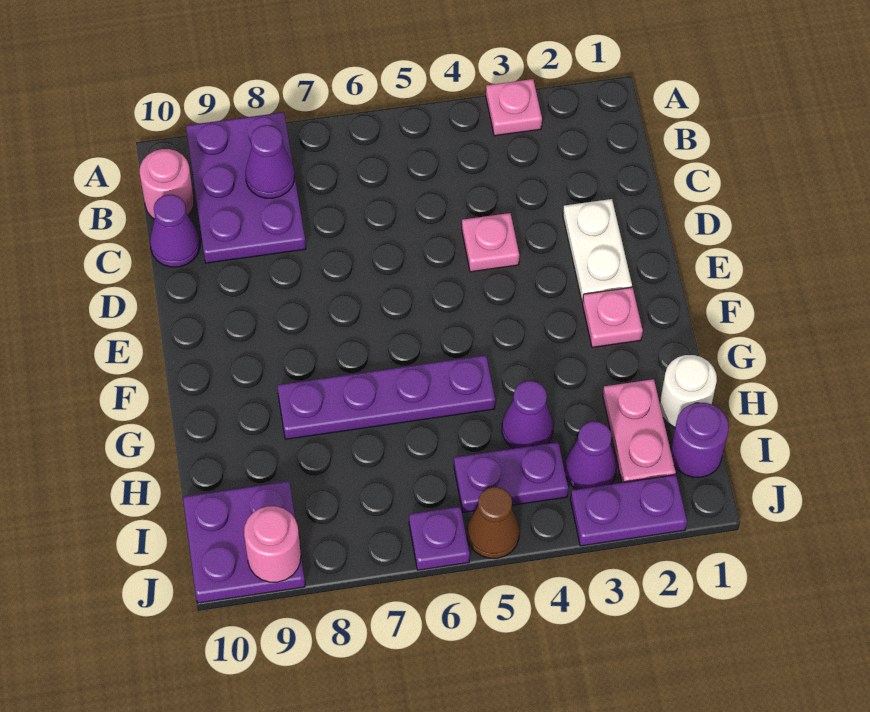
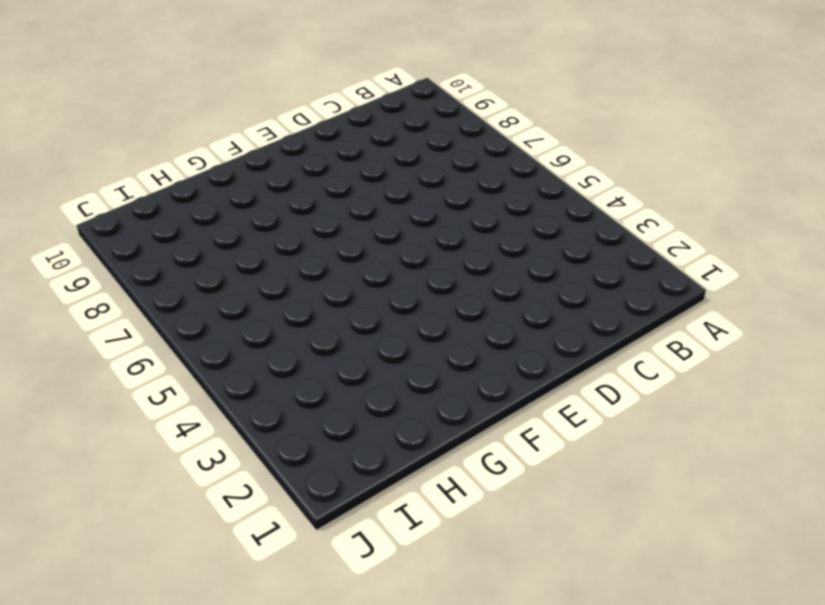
none -> pink plate A3 level 1
none -> purple plate A8:C9 level 1
none -> pink round brick B10 level 1

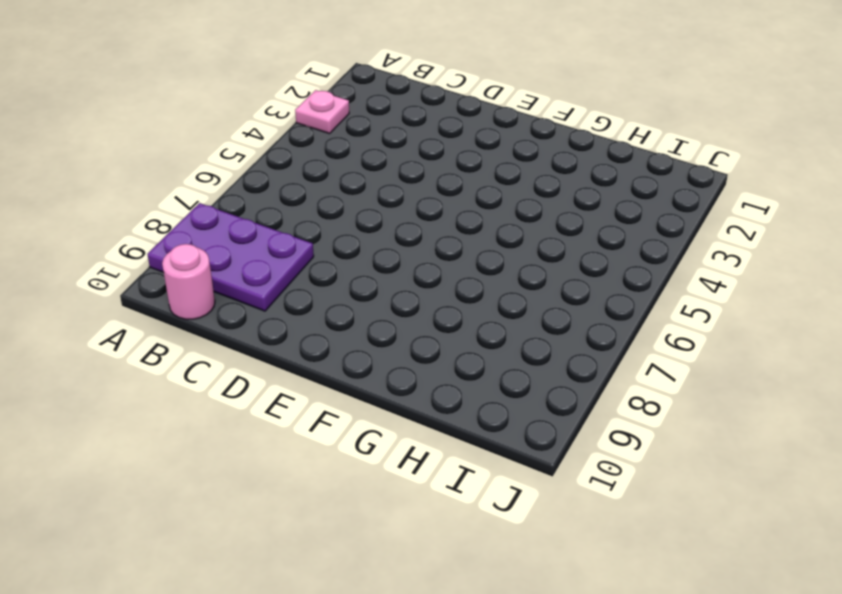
none -> purple cone C10 level 1
none -> white plate D2:E2 level 1
none -> pink plate D4 level 1

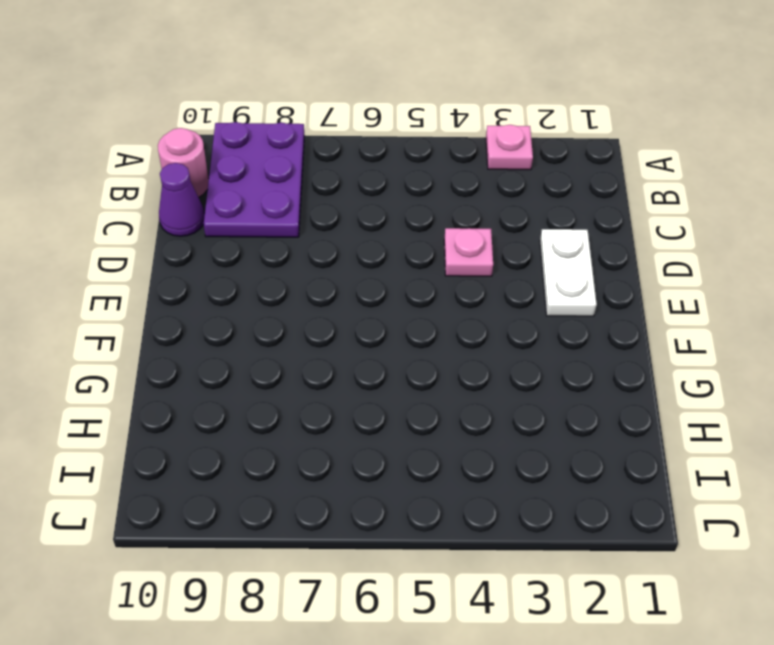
none -> pink plate F2 level 1
none -> purple plate G5:G8 level 1
none -> white round brick H1 level 1

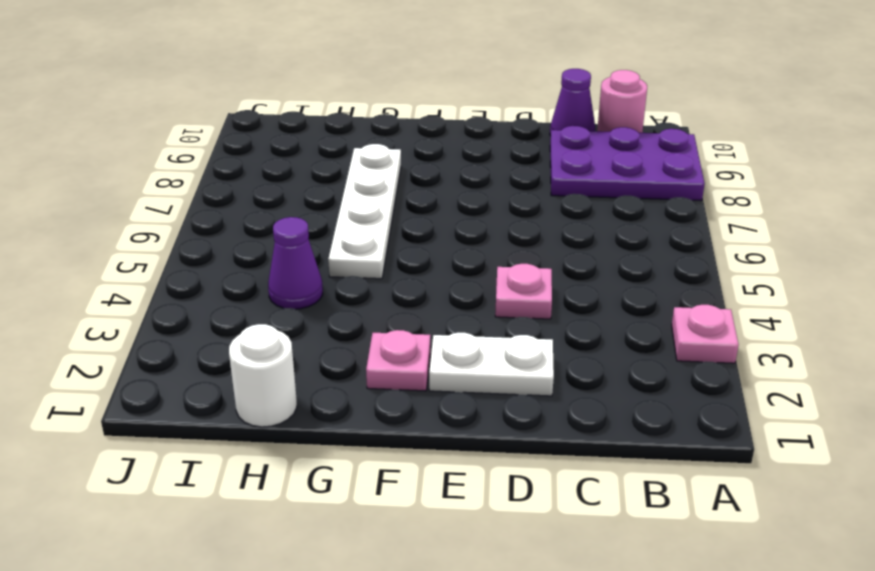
white plate G5:G8 level 1 -> purple plate G5:G8 level 1
none -> pink plate H2:I2 level 1
none -> purple round brick I1 level 1
none -> purple cone I3 level 1

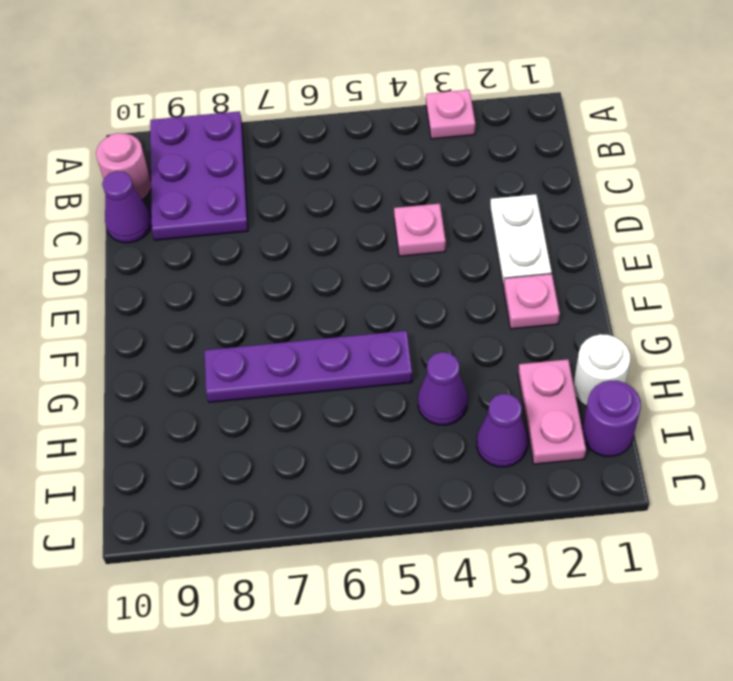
none -> purple plate I4:I5 level 1
none -> purple plate I9:J10 level 1
none -> purple plate J2:J3 level 1

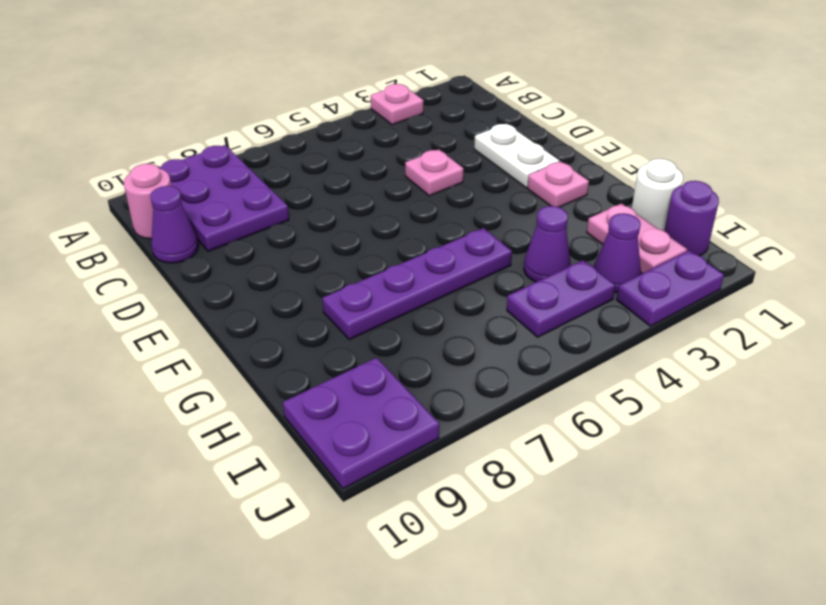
none -> brown cone J5 level 1
none -> purple plate J6 level 1
none -> purple cone B8 level 2

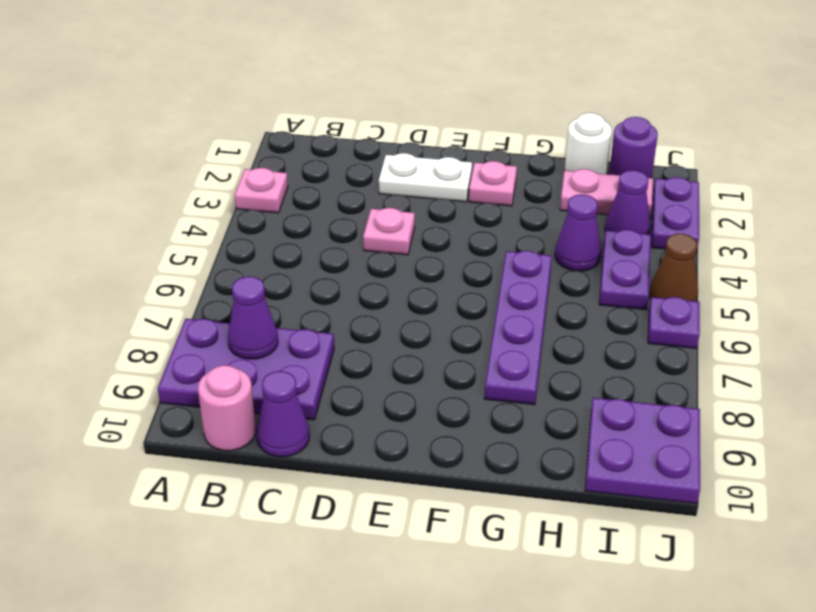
none -> pink round brick J9 level 2

